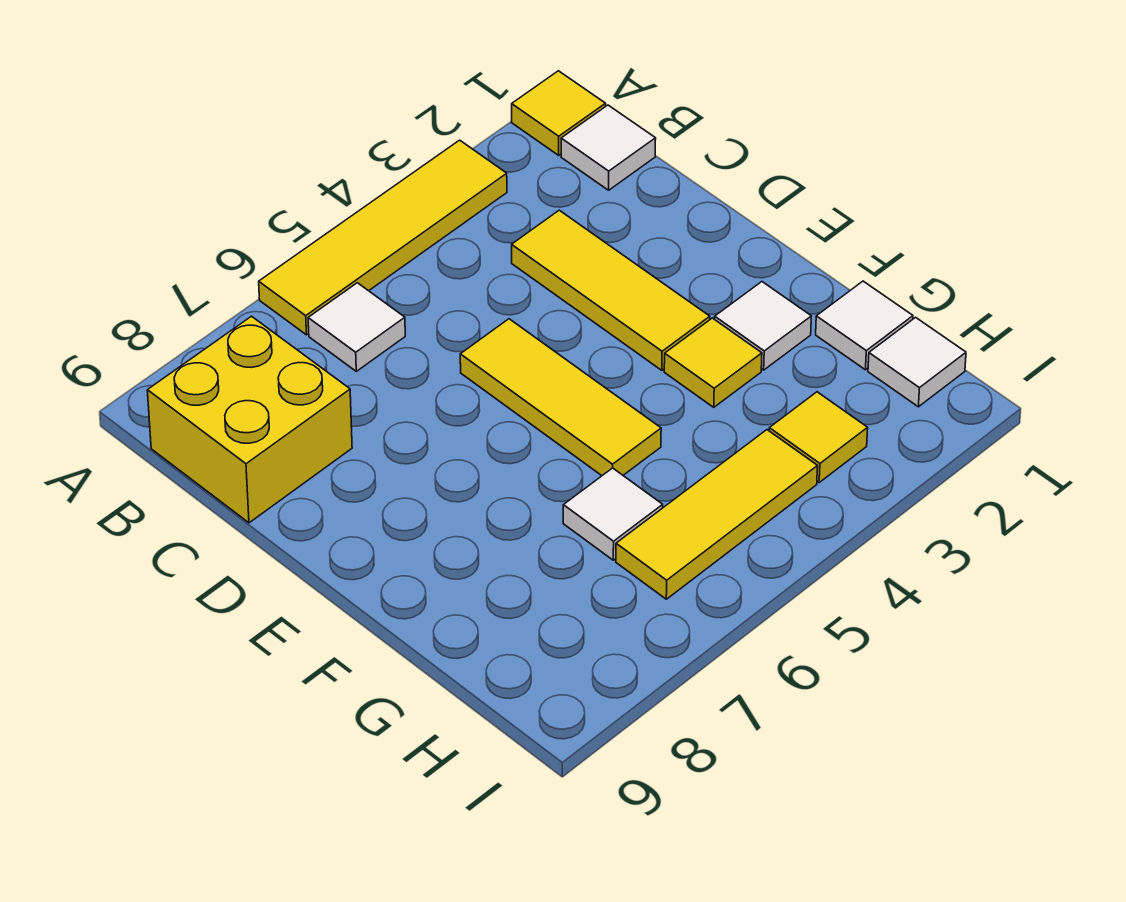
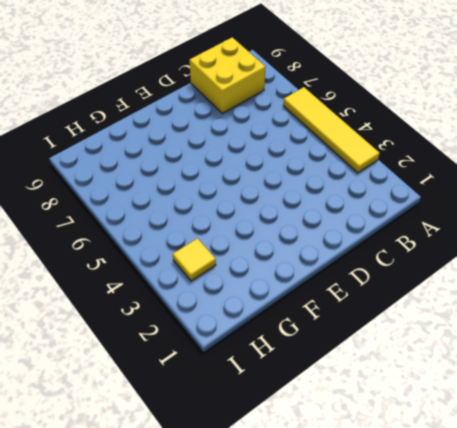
none -> yellow tile A1 level 1
none -> white tile B1 level 1
none -> white tile B6 level 1

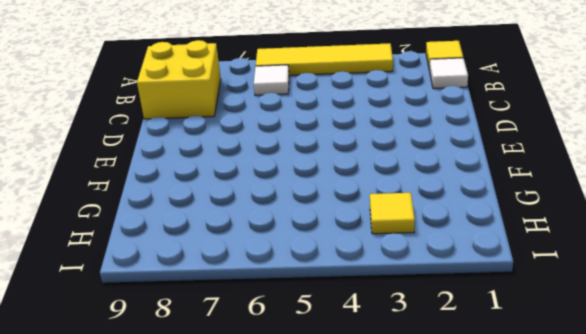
none -> yellow tile C3:E3 level 1
none -> yellow tile D5:F5 level 1
none -> white tile F2 level 1

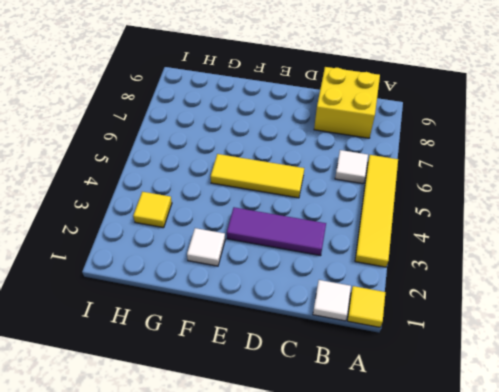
purple tile C3:E3 level 1 -> yellow tile C3:E3 level 1
none -> yellow tile F3 level 1
none -> white tile G1 level 1
none -> white tile G6 level 1

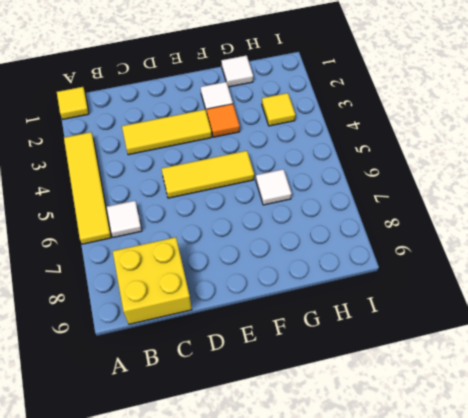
orange tile F3 level 1 -> yellow tile F3 level 1
none -> white tile B1 level 1
none -> white tile H1 level 1
none -> yellow tile H4:H6 level 1

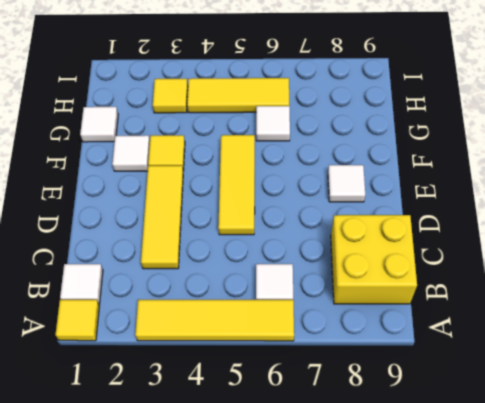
white tile E8 level 1 -> white tile H1 level 1

